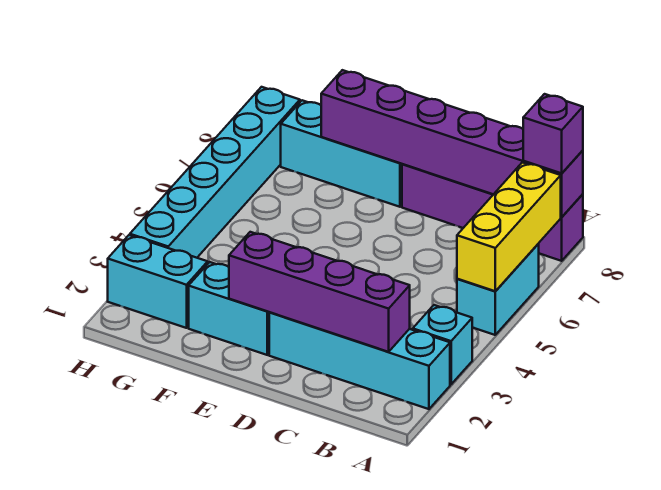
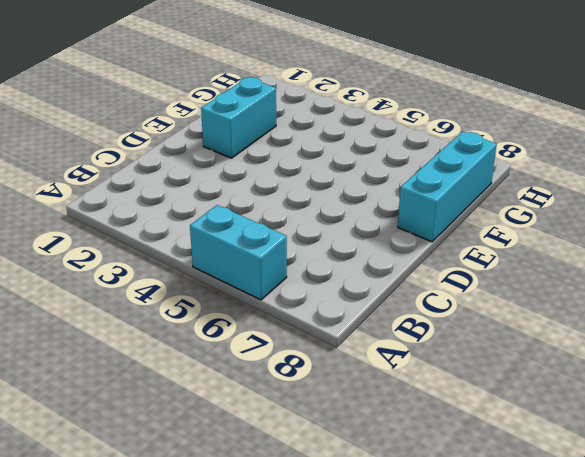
none -> cyan brick A2:D2 level 1
none -> cyan brick A3 level 1
none -> purple brick A8:D8 level 1

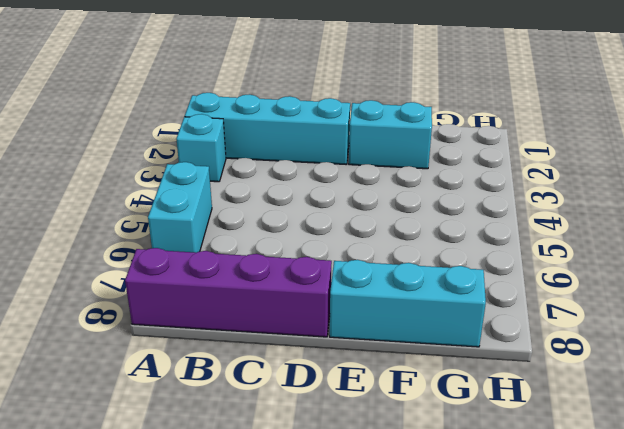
none -> cyan brick G2:H2 level 1
none -> cyan brick H3:H8 level 1
none -> yellow brick A5:A7 level 2

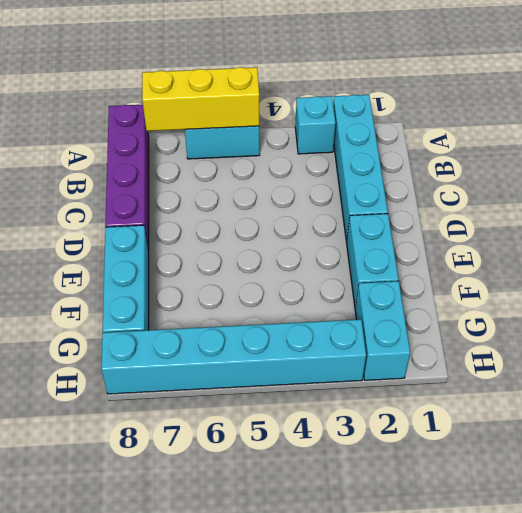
none -> purple brick A8:F8 level 2
none -> purple brick B2:E2 level 2
none -> purple brick A8 level 3

